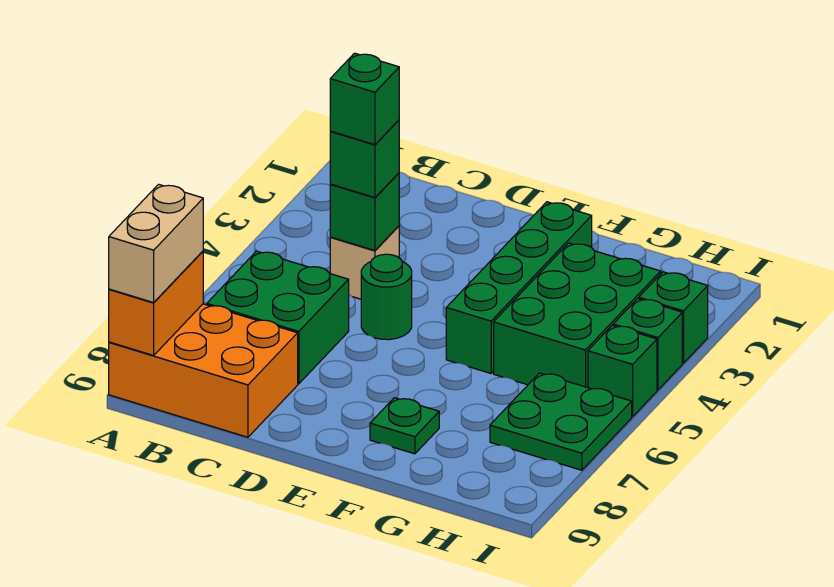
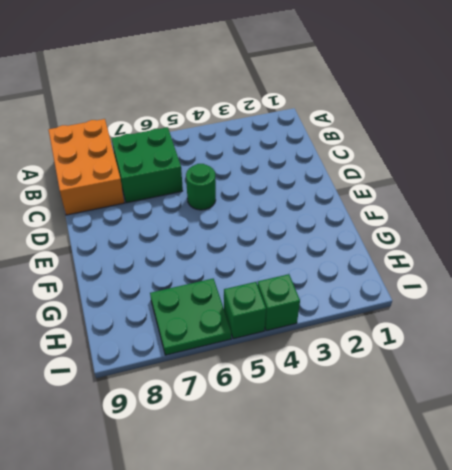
none -> tan brick C4 level 1
none -> green brick F2:F5 level 1
none -> green plate F8 level 1

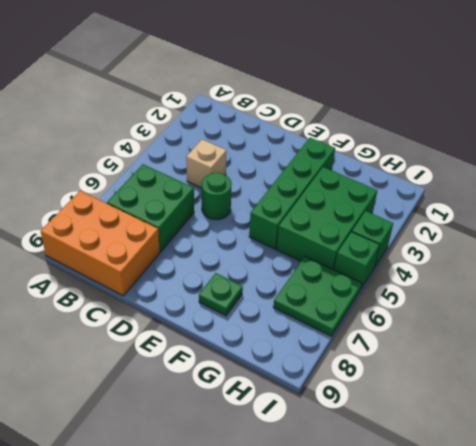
none -> green brick I3 level 1
none -> orange brick A8:A9 level 2
none -> green brick C4 level 2

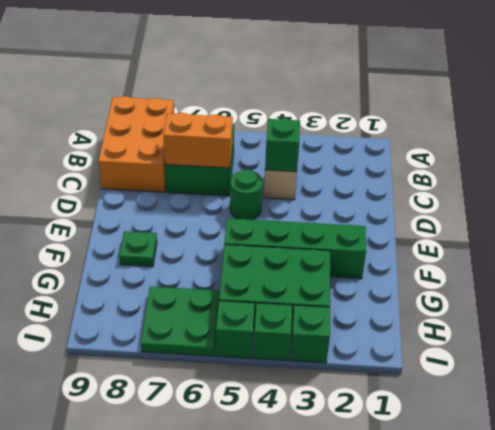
orange brick C6:C7 level 2 -> orange brick A8:A9 level 2
none -> tan brick A8:A9 level 3
none -> green brick C4 level 3
none -> green brick C4 level 4

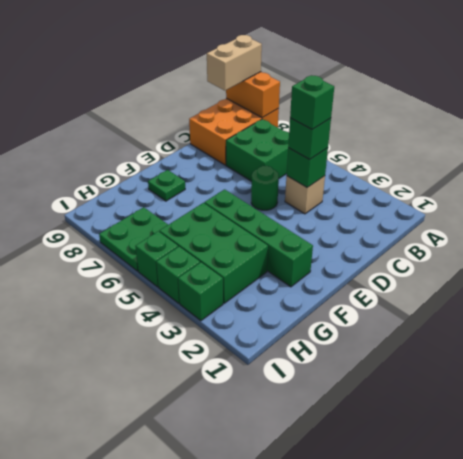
tan brick A9:B9 level 3 -> tan brick A8:A9 level 3

